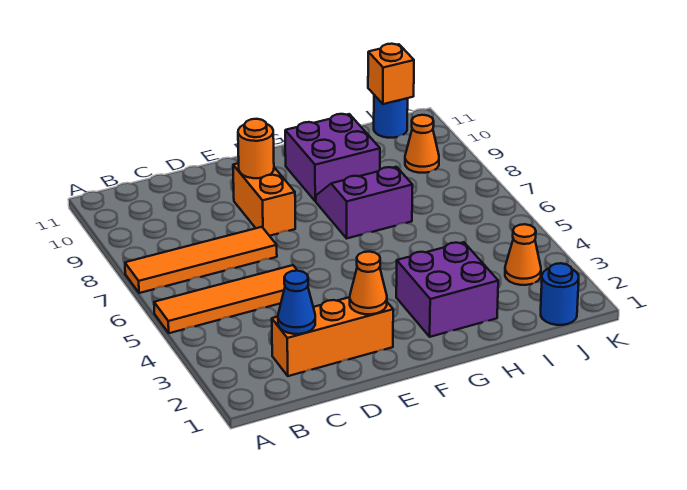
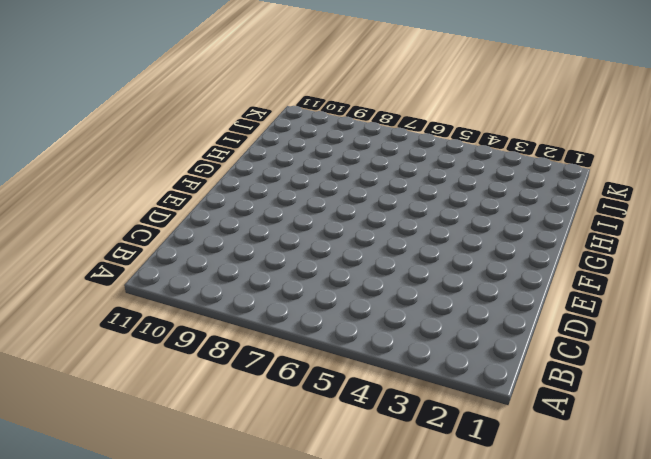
none -> orange tile A5:D5 level 1
none -> orange tile A7:D7 level 1
none -> orange brick C2:E2 level 1

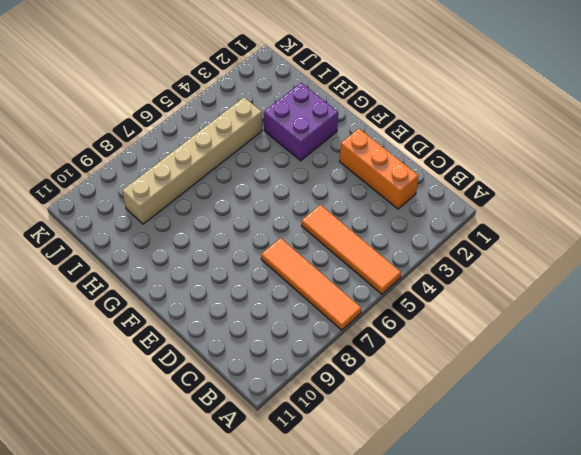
tan brick I4:I9 level 1 -> none
none -> orange brick E8:E9 level 1
none -> purple slope G7:H8 level 1 top 7
none -> purple brick G9:H10 level 1

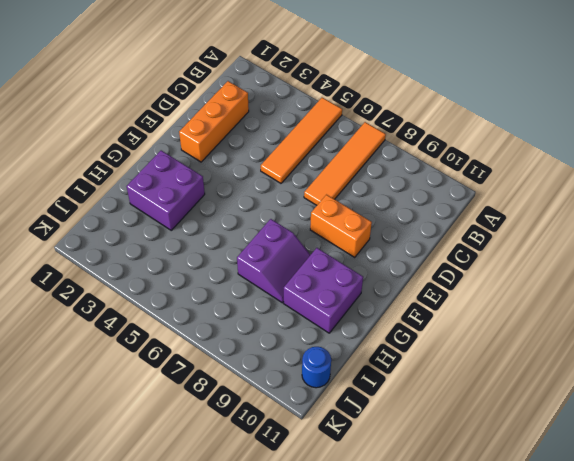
none -> blue round brick J1 level 1
none -> orange cone J3 level 1
none -> orange cone J9 level 1

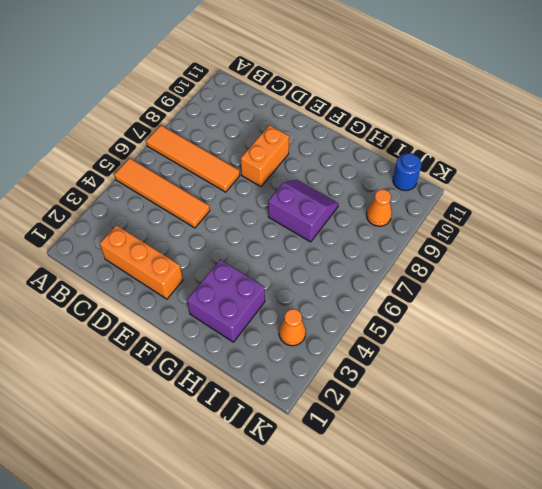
none -> purple brick G9:H10 level 1
none -> blue round brick J1 level 1
none -> blue cone C2 level 2

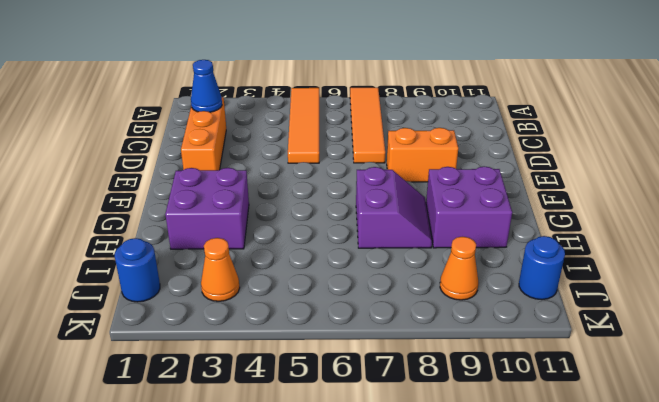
none -> orange cone E2 level 2
none -> orange round brick E9 level 2
none -> orange brick J11 level 2

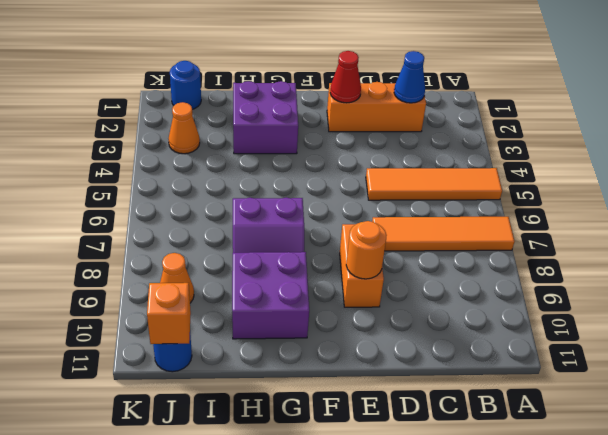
red cone E2 level 2 -> orange cone E2 level 2

